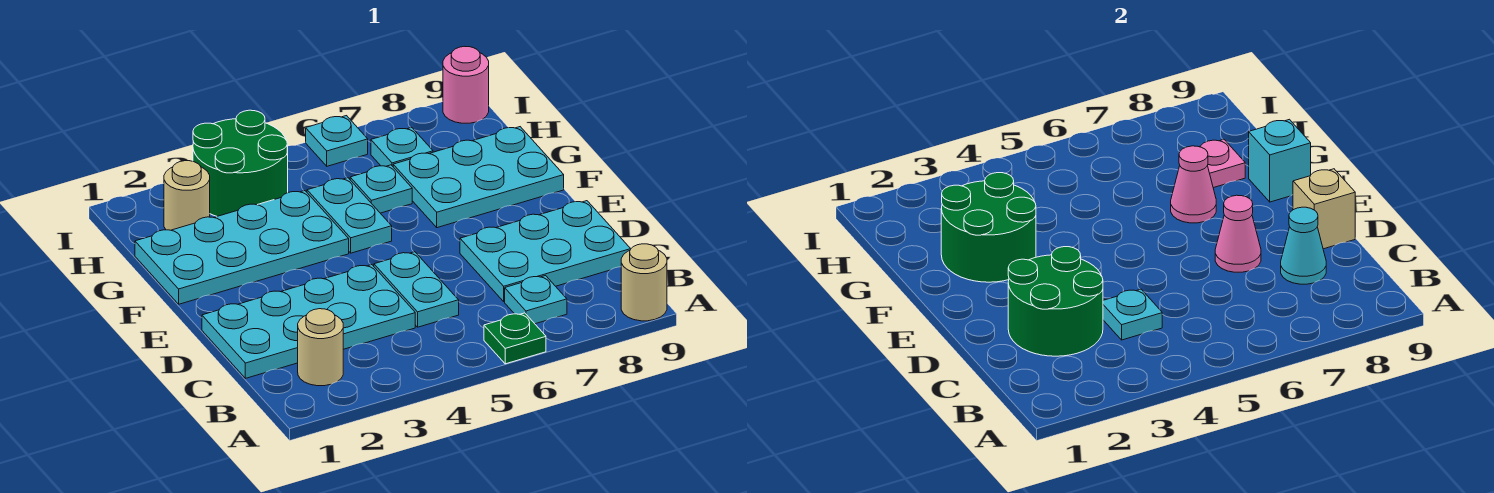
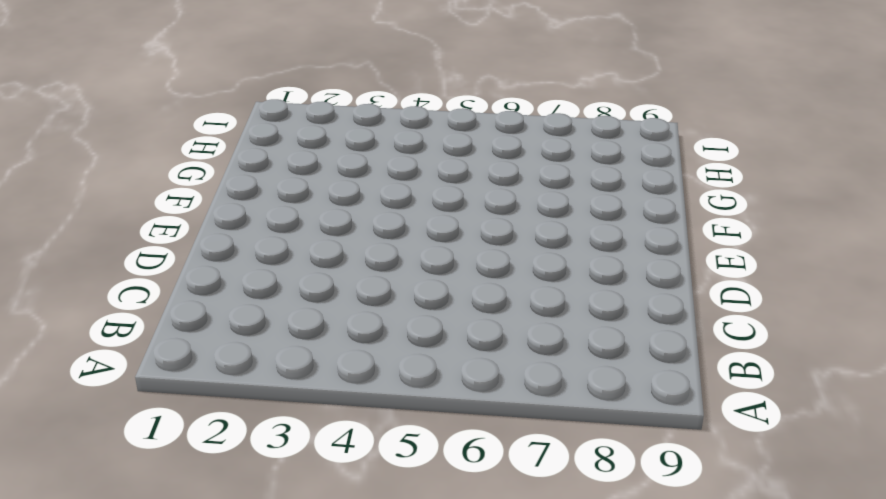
none -> green plate A6 level 1
none -> tan round brick A9 level 1
none -> tan round brick B2 level 1

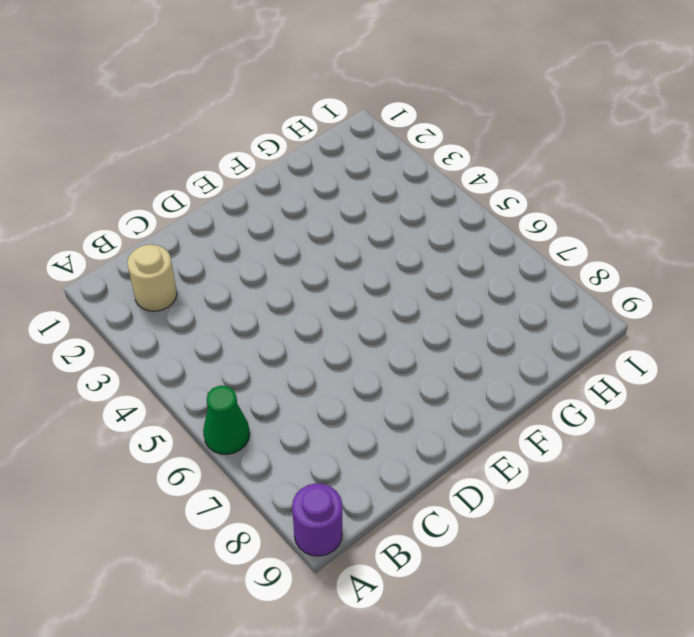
green cone A6 level 1 -> green plate A6 level 1
purple round brick A9 level 1 -> tan round brick A9 level 1
none -> cyan plate B7 level 1
none -> cyan plate C1:D4 level 1
none -> cyan plate C5:D5 level 1

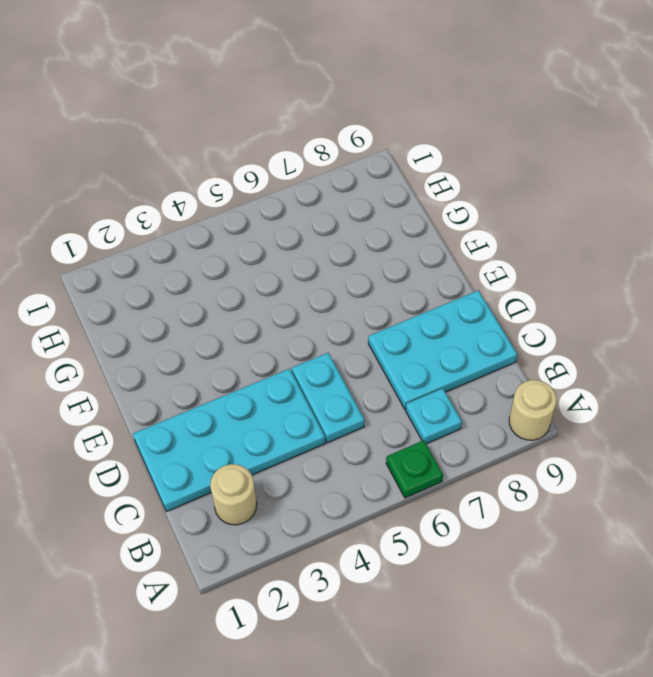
none -> cyan plate F1:G4 level 1
none -> cyan plate F5:G5 level 1
none -> cyan plate F7:G9 level 1

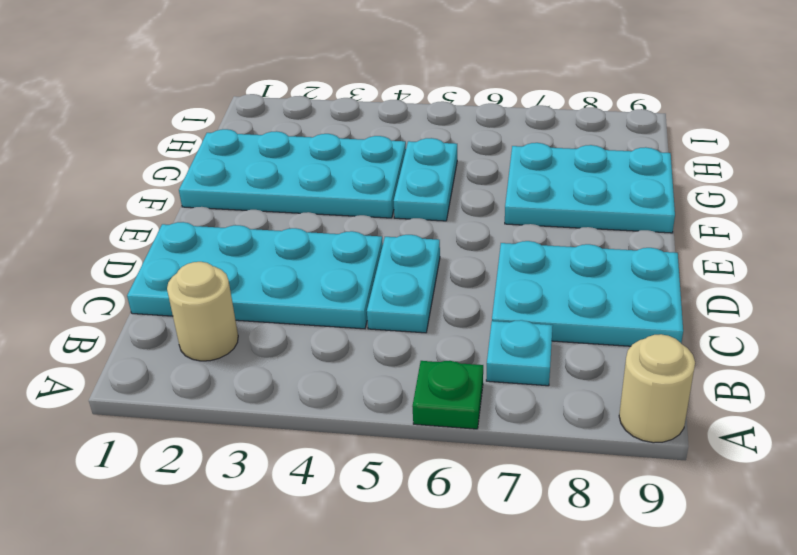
none -> cyan plate G6 level 1
none -> tan round brick H2 level 1
none -> green round brick H3:I4 level 1

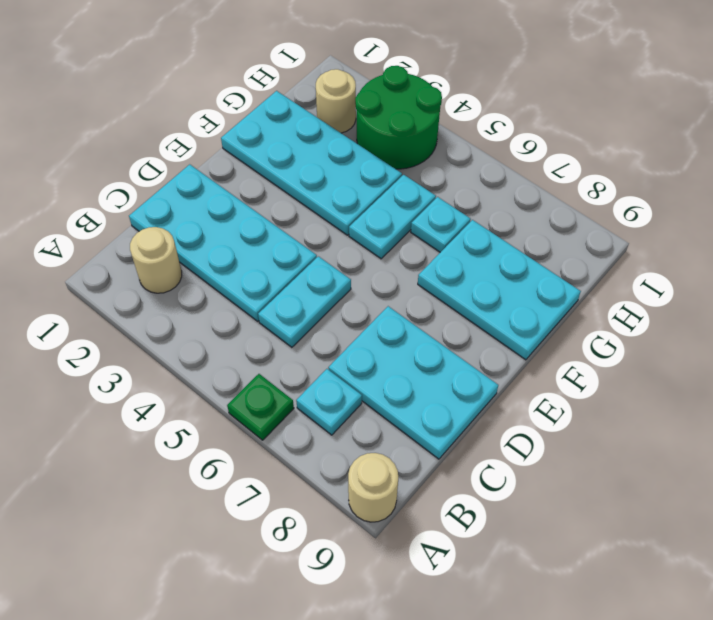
none -> cyan plate H7 level 1
none -> cyan plate I6 level 1
none -> pink round brick I9 level 1

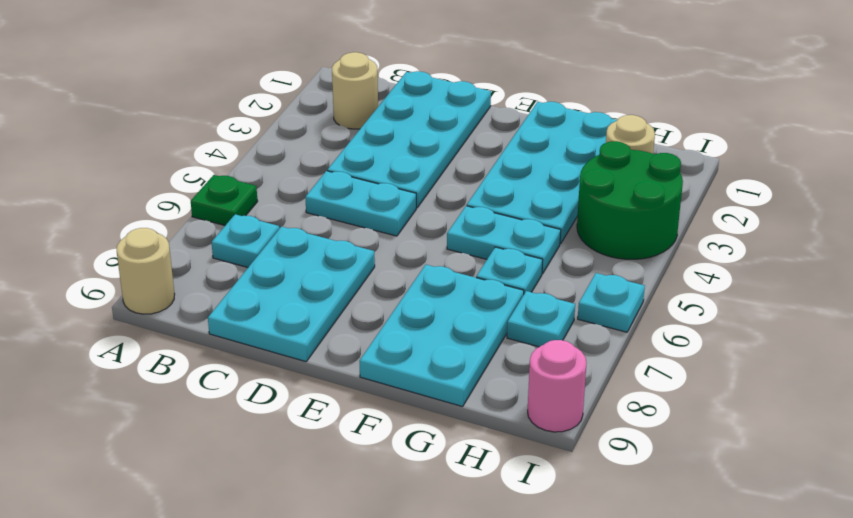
none -> green round brick C2:D3 level 2
none -> cyan plate C4 level 2
none -> cyan cone C8 level 2

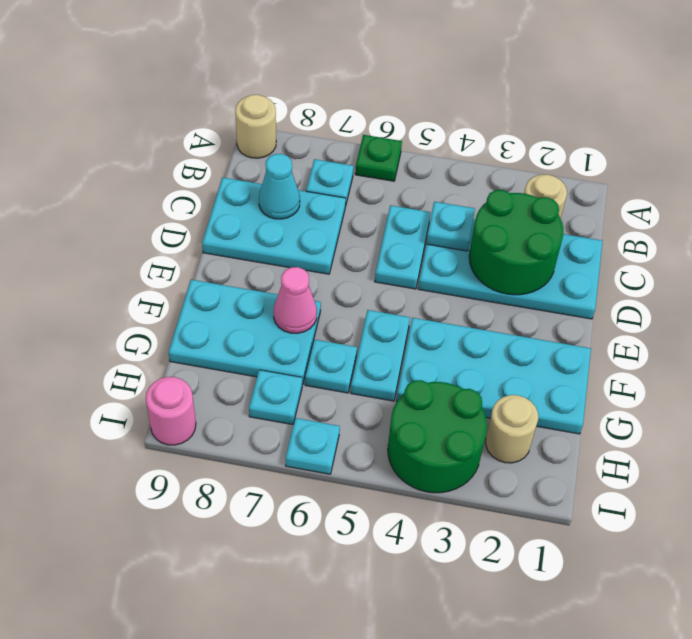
none -> pink cone D7 level 2
none -> tan brick D9 level 2
none -> green round brick F2:G3 level 2

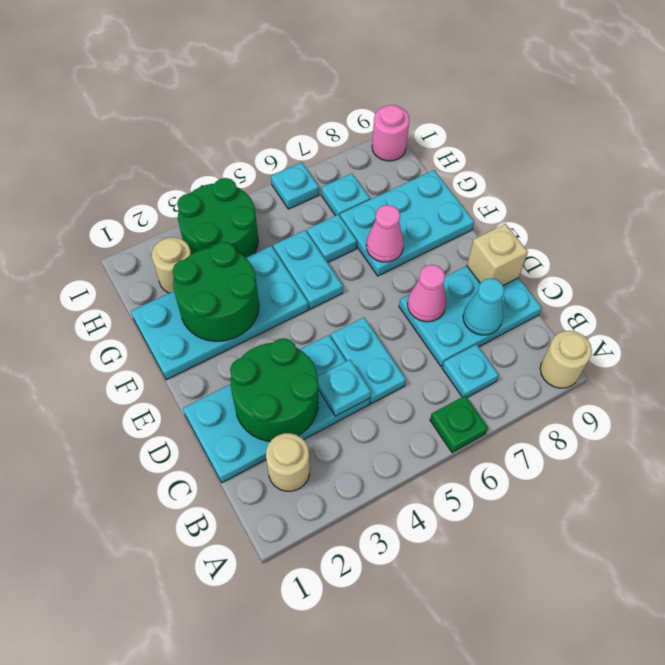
none -> cyan brick F9 level 2
none -> pink plate G8 level 2

